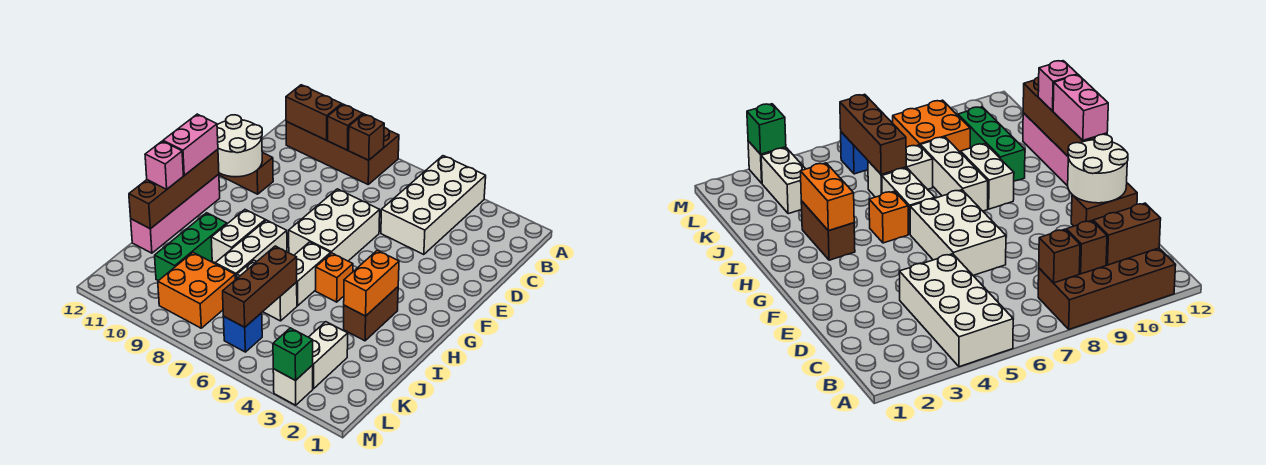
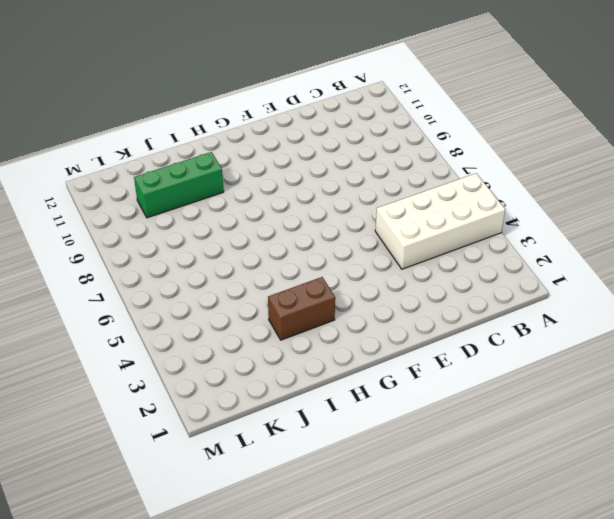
none -> brown brick A8:B11 level 1
none -> white brick E6:G7 level 1
none -> brown brick E11:E12 level 1

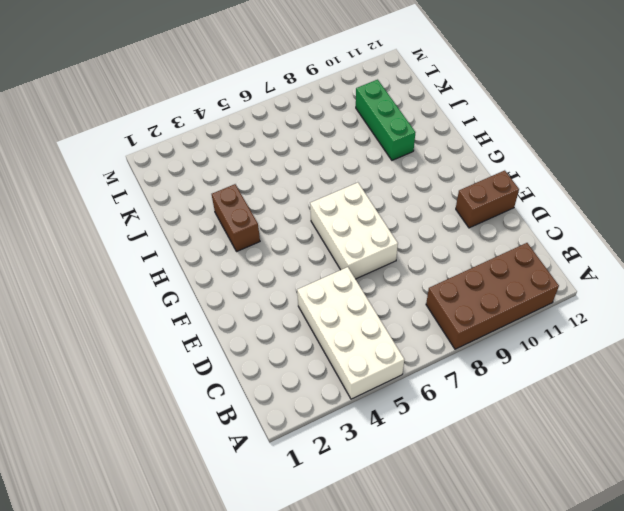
none -> pink brick G12:J12 level 1
none -> orange brick H5 level 1
none -> white brick H6:I6 level 1

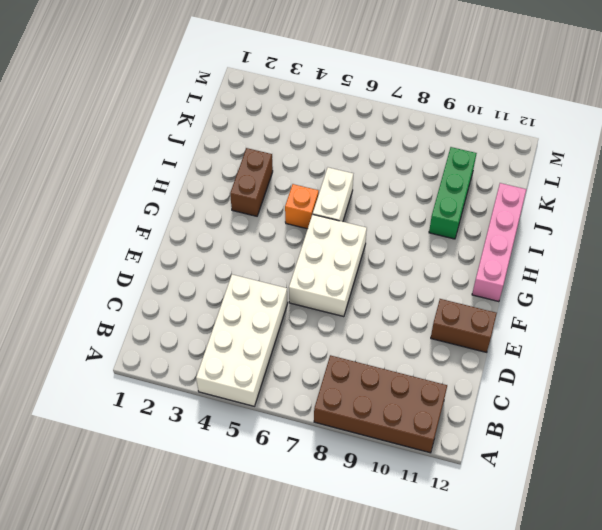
none -> white brick H8:J8 level 1
none -> white brick H9:I9 level 1
none -> white brick J6:J7 level 1

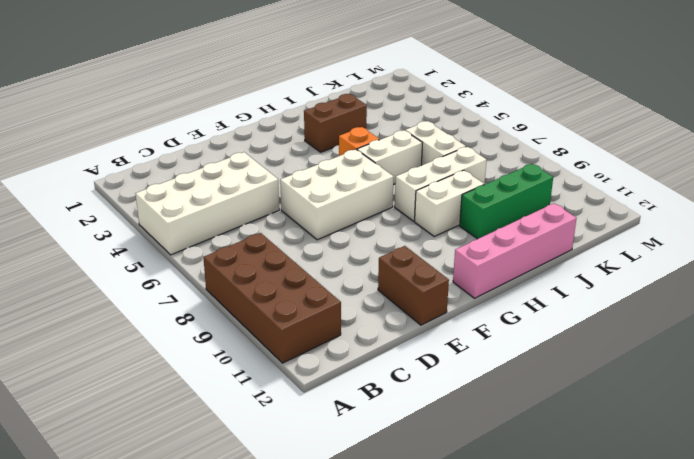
none -> white brick K3:L3 level 1
none -> orange brick K8:L9 level 1
none -> blue brick L6 level 1

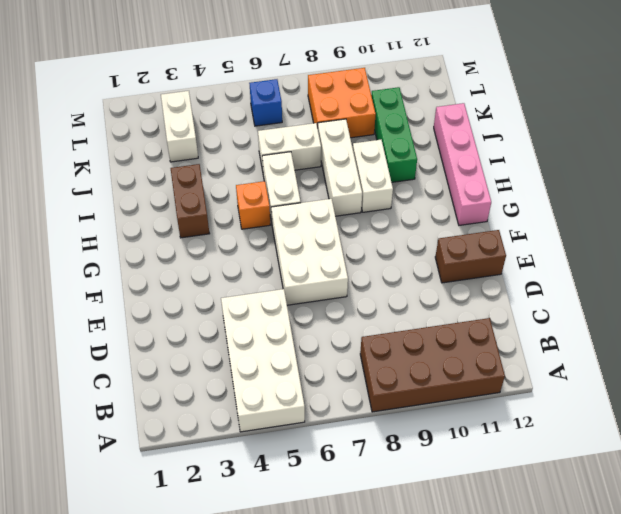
none -> white brick M3 level 1
none -> brown brick B8 level 2
none -> brown brick B9 level 2

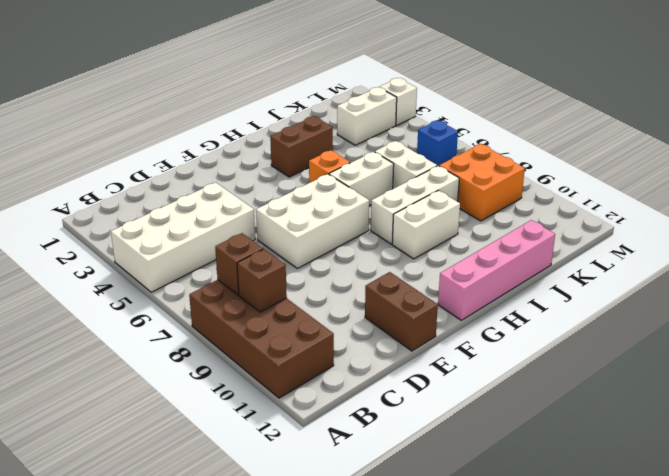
none -> green brick I10:K10 level 1
none -> brown brick B10:B11 level 2
none -> white round brick E11:F12 level 2

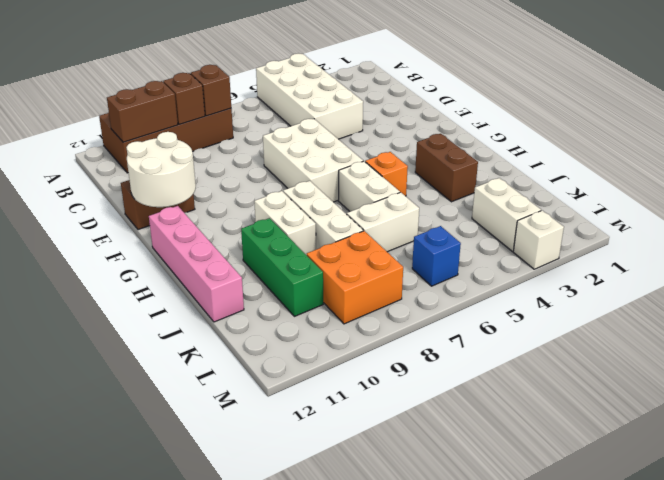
none -> brown brick G12:J12 level 2
none -> orange brick H3:I3 level 2
none -> brown brick J6:L6 level 2

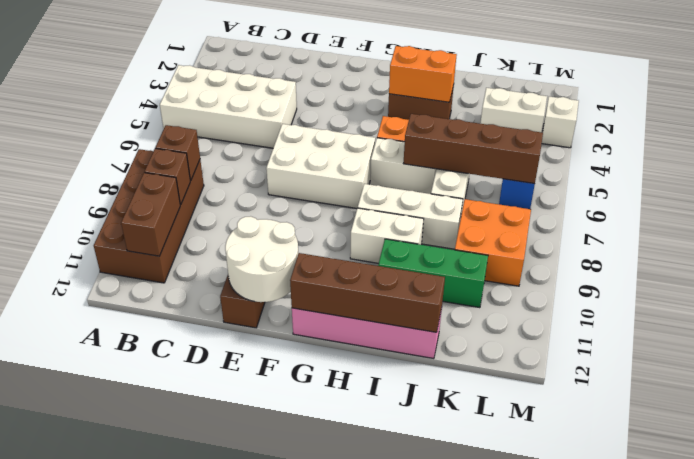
brown brick I6:L6 level 2 -> brown brick J6:L6 level 2
none -> green brick M3 level 2
none -> pink brick G12:H12 level 3
none -> pink brick I12 level 3

